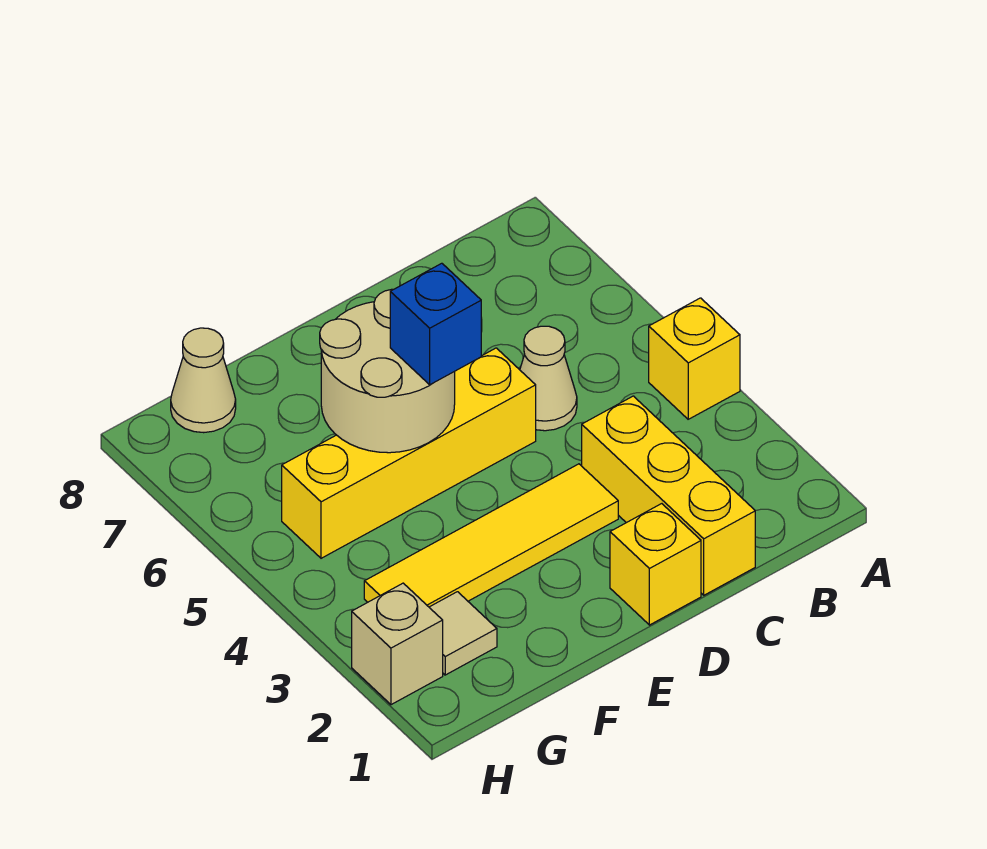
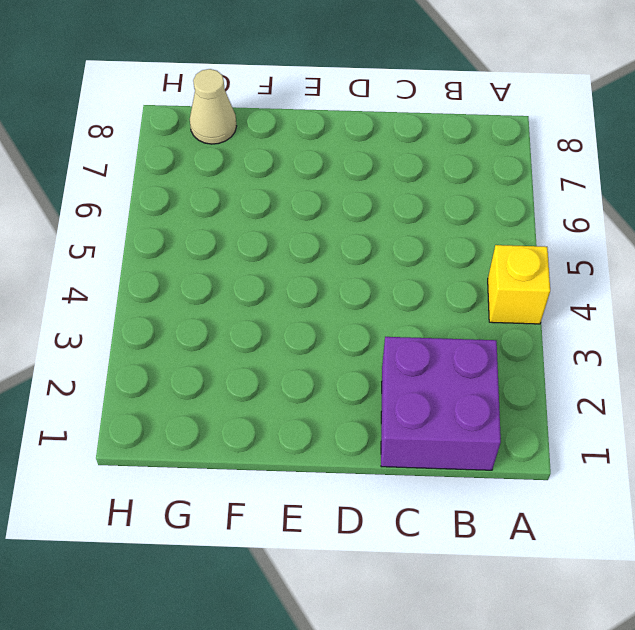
purple brick B1:C2 level 1 -> yellow brick C1:C3 level 1
none -> tan cone C5 level 1
none -> yellow brick D1 level 1

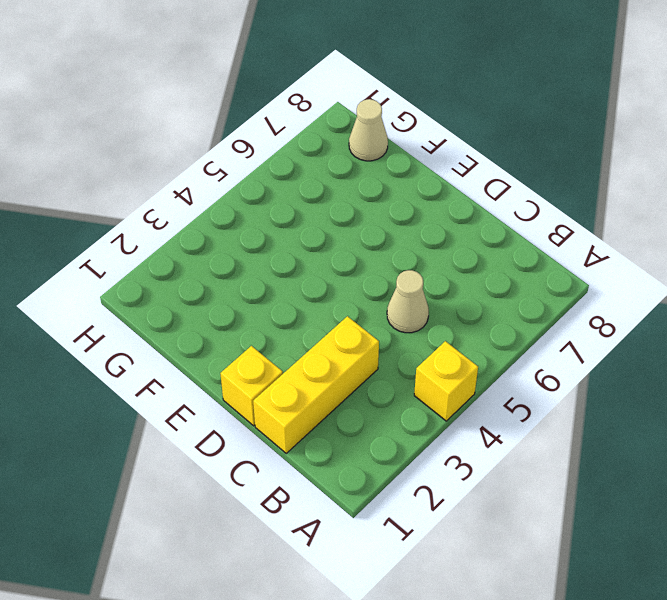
none -> yellow tile D3:G3 level 1
none -> yellow brick D5:G5 level 1

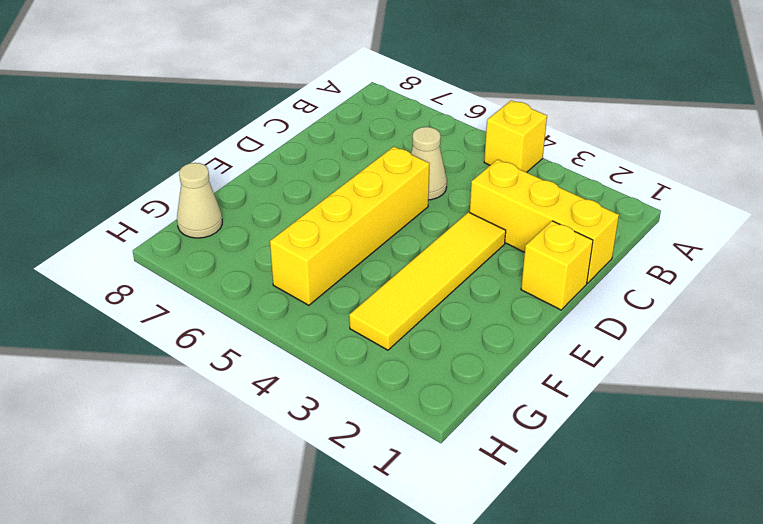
none -> tan tile G2 level 1
none -> tan brick H2 level 1

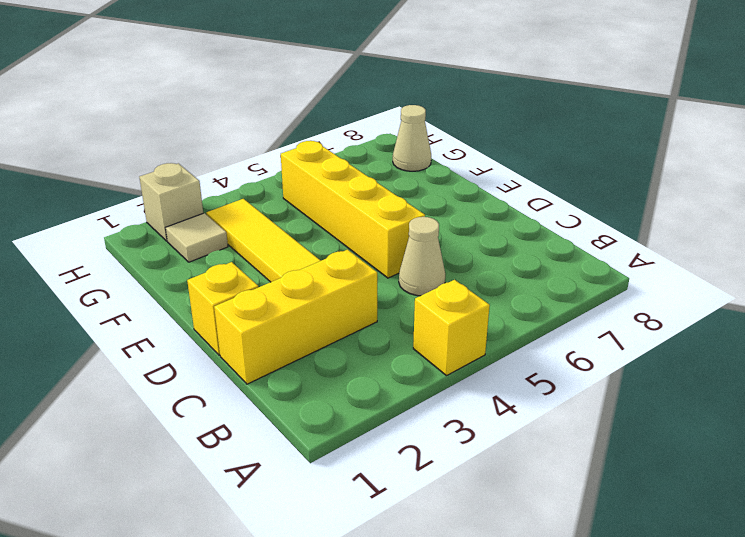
none -> tan round brick E5:F6 level 2
none -> blue brick E5 level 3

